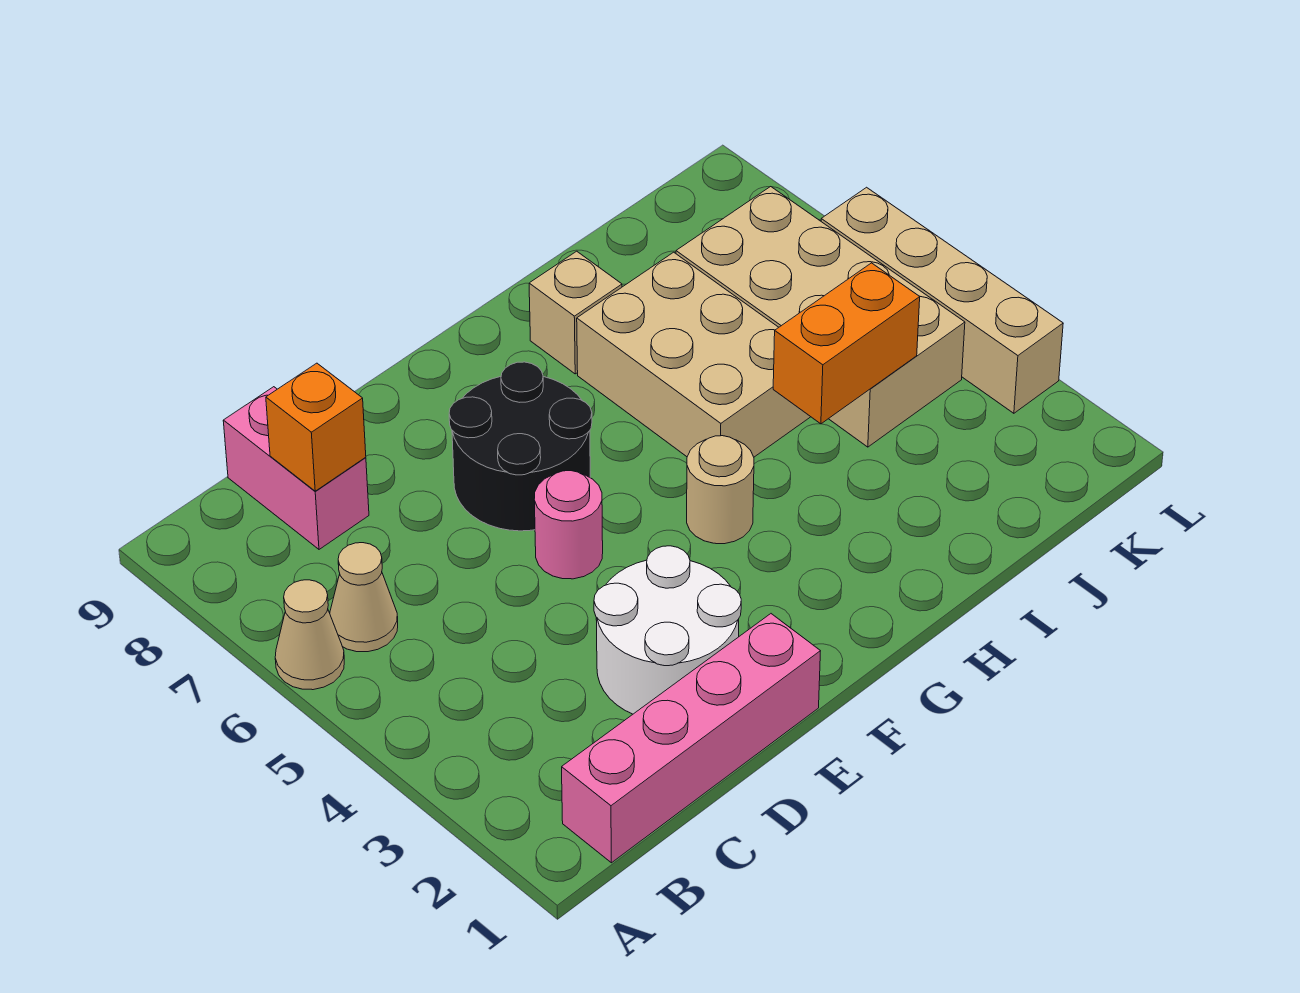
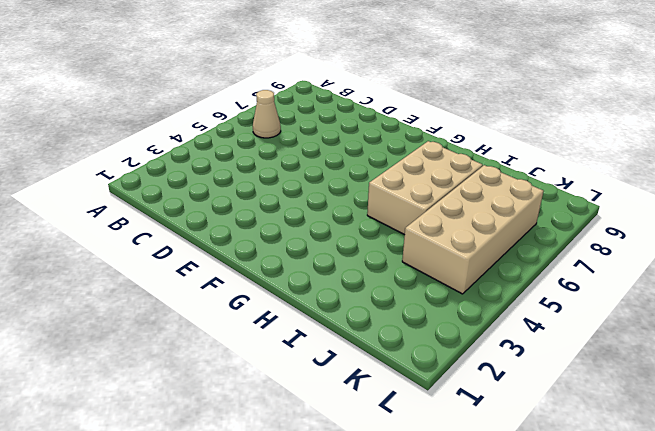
none -> tan cone A6 level 1
none -> pink brick B1:E1 level 1
none -> pink brick C8:C9 level 1

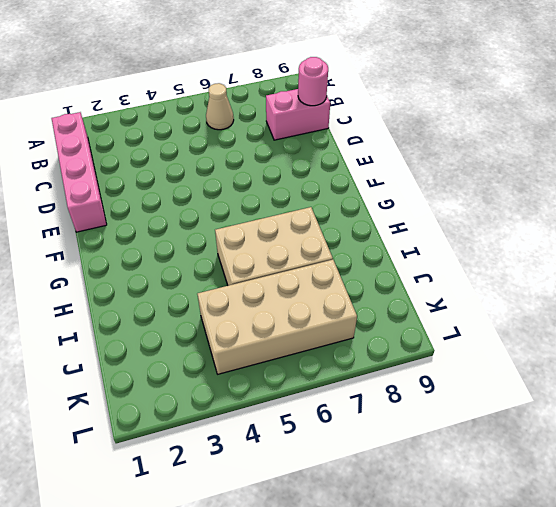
pink round brick C9 level 2 -> pink round brick E5 level 1
none -> tan cone A6 level 1
none -> white round brick D2:E3 level 1
none -> black round brick E6:F7 level 1

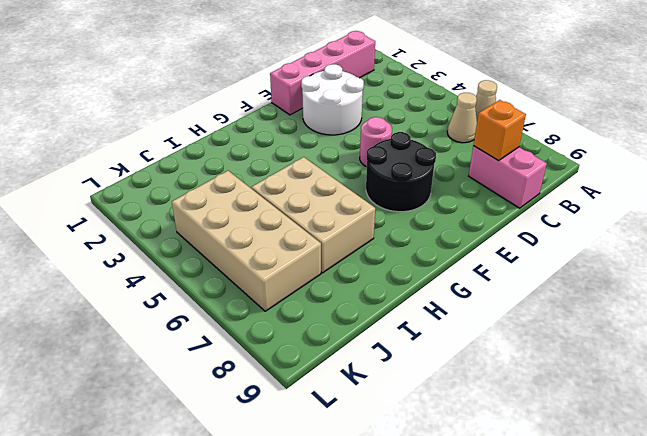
none -> tan round brick G4 level 1
none -> tan brick H8 level 1
none -> tan brick L3:L6 level 1

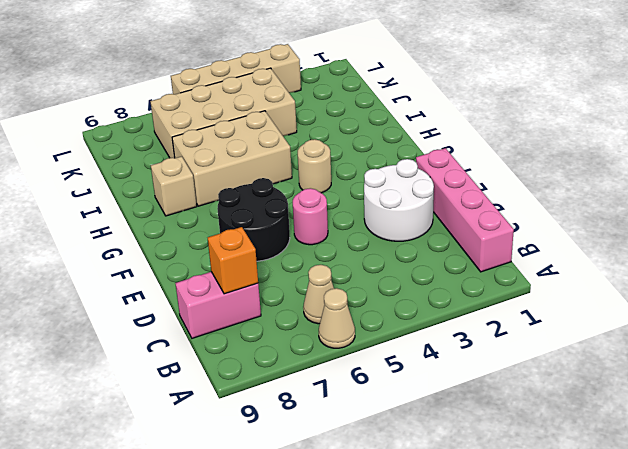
none -> orange brick I4:J4 level 2

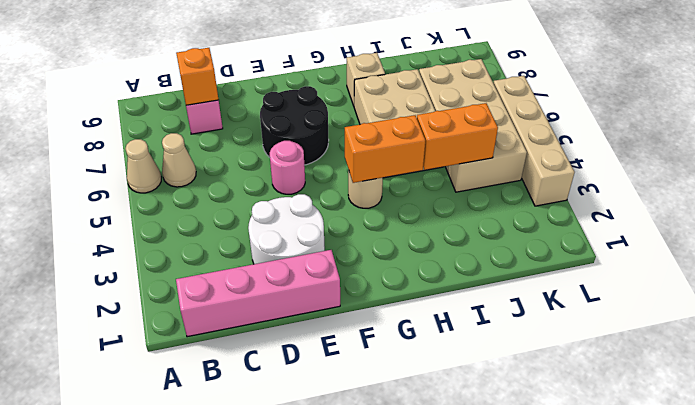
orange brick G4:H4 level 2 -> none

